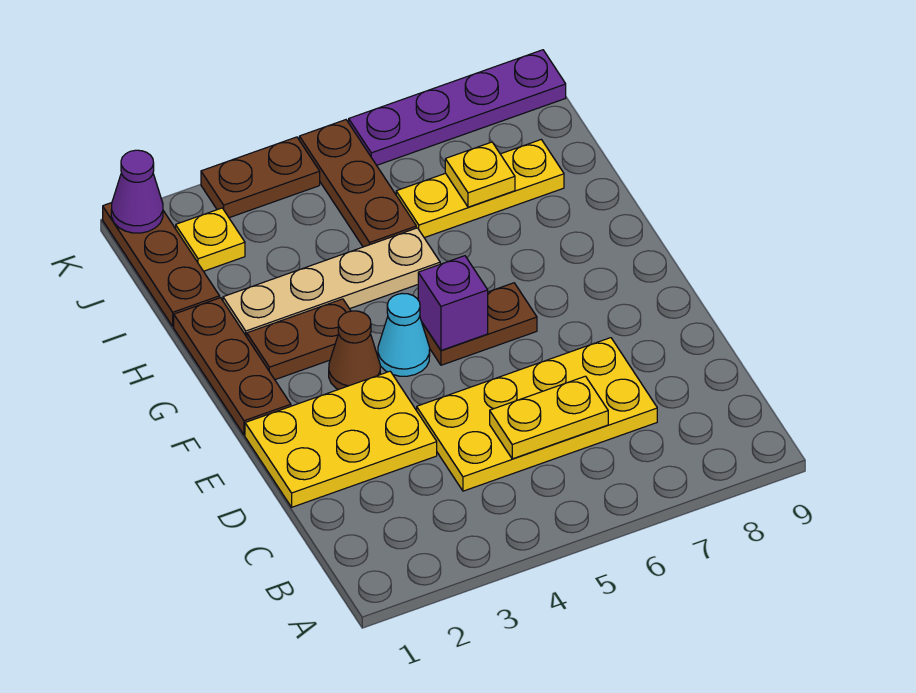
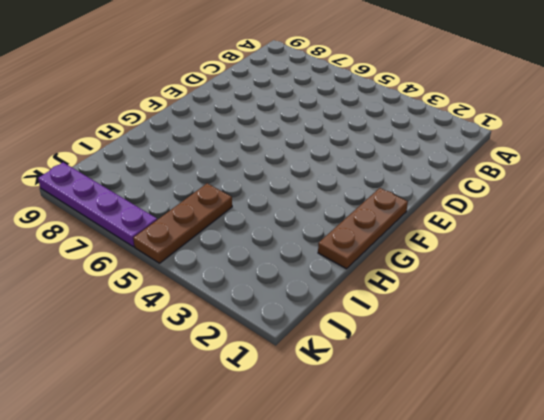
none -> yellow plate C4:D7 level 1
none -> yellow plate D1:E3 level 1
none -> brown cone F3 level 1

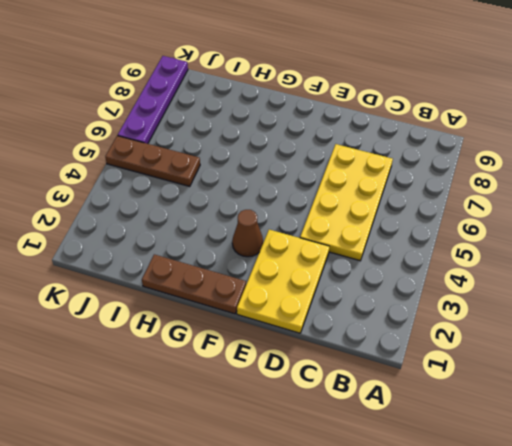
none -> cyan cone F4 level 1
none -> brown plate F5:F6 level 1
none -> brown plate G2:G3 level 1

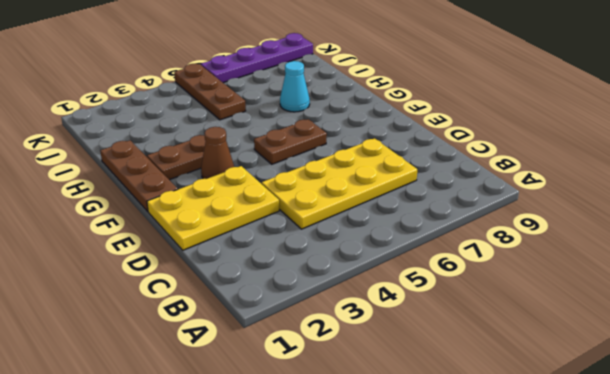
cyan cone H7 level 1 -> cyan cone F4 level 1
none -> tan plate H2:H5 level 1
none -> brown plate I1:K1 level 1
none -> yellow plate I6:I8 level 1

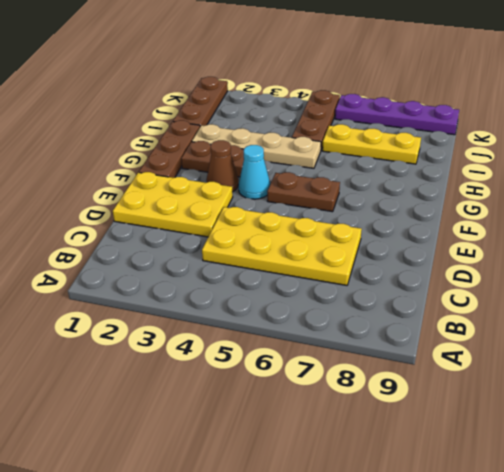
none -> yellow plate J2 level 1
none -> brown plate K3:K4 level 1
none -> yellow plate C5:C6 level 2

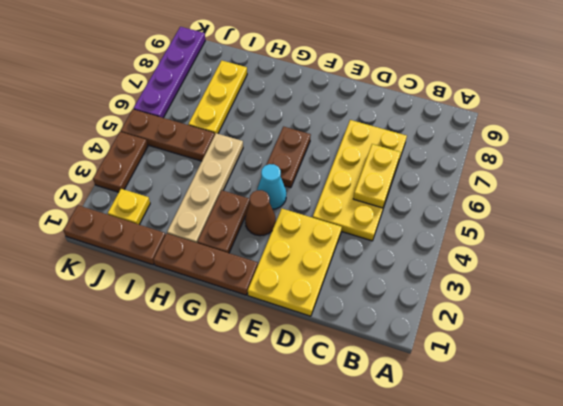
none -> purple brick F5 level 2
none -> yellow plate I7 level 2
none -> purple cone K1 level 2

